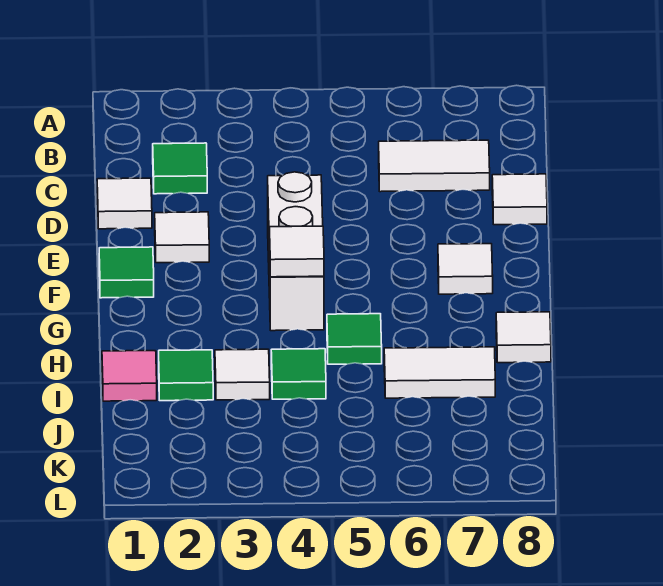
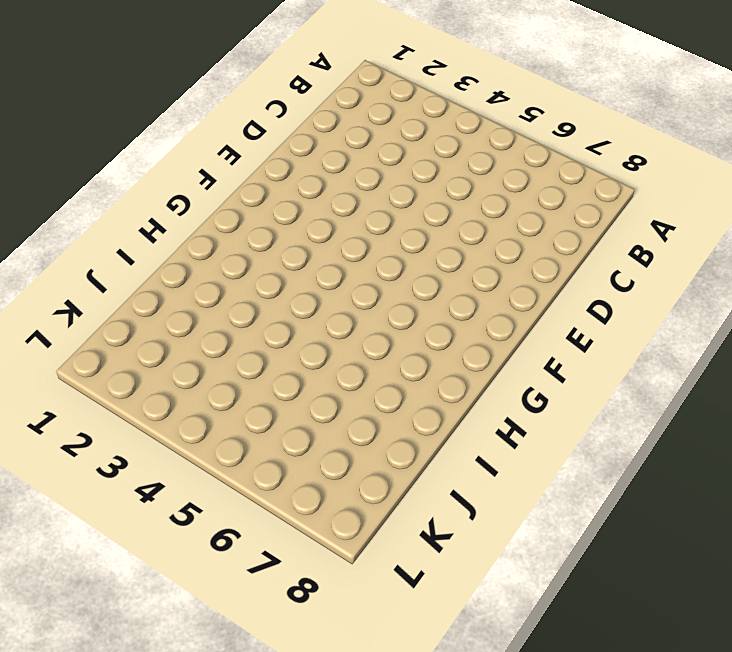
none -> green tile C2 level 1
none -> white tile C6:C7 level 1
none -> white tile D1 level 1

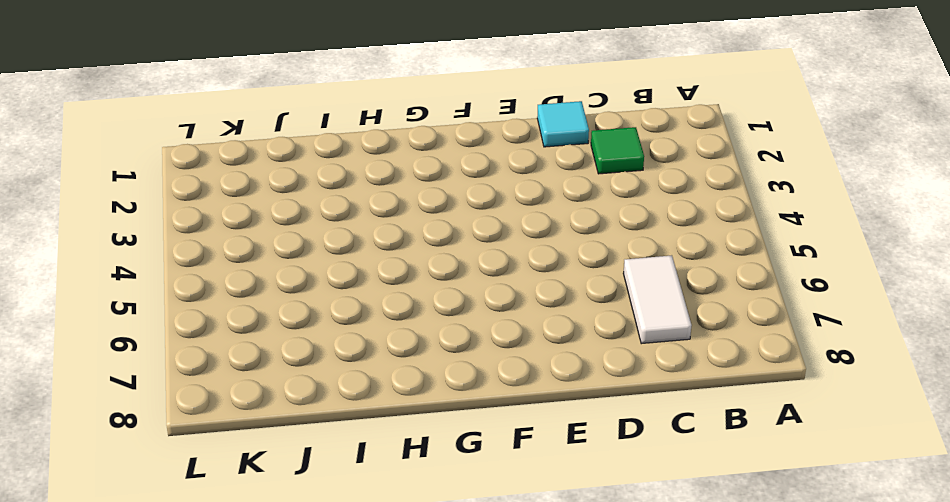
cyan tile D1 level 1 -> white tile D1 level 1
none -> white tile D8 level 1
none -> white tile E2 level 1
none -> white brick E4:G4 level 1

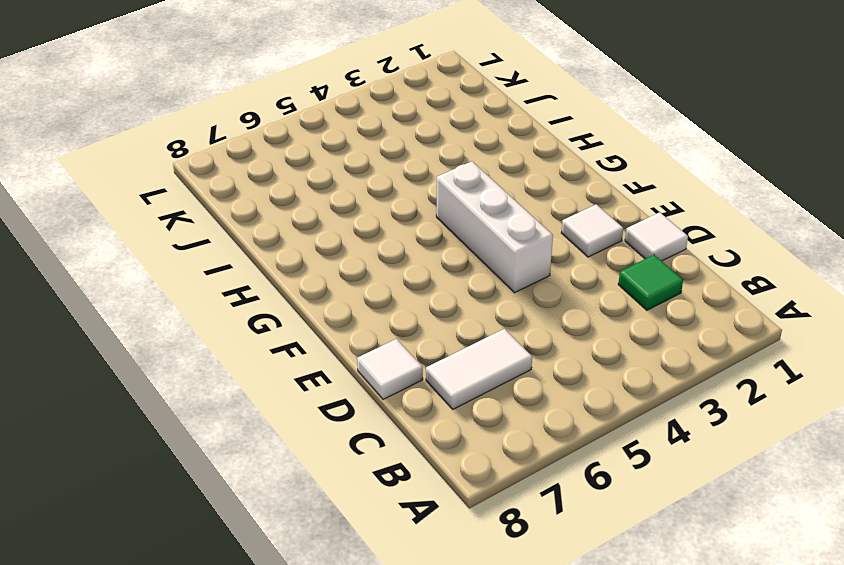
none -> green tile F1 level 1
none -> white tile F7 level 1
none -> green tile H5 level 1

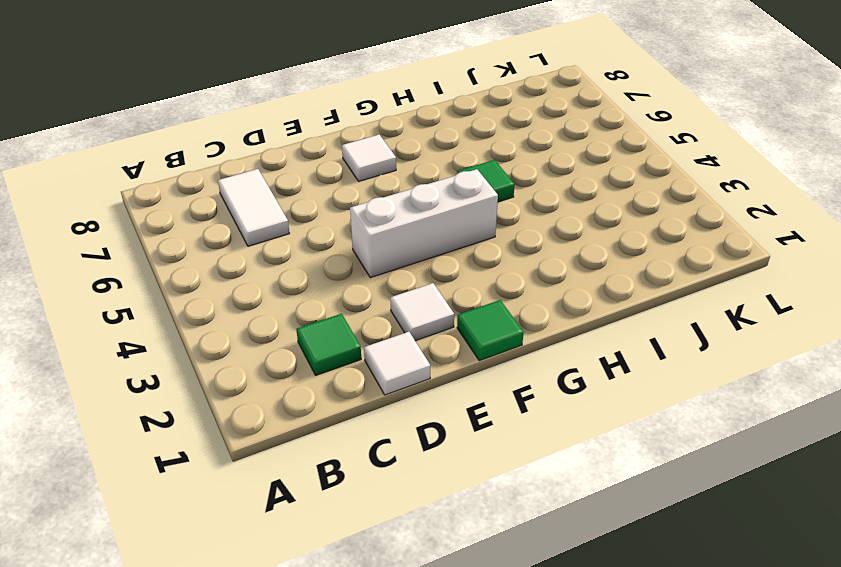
none -> white tile D8 level 1
none -> white tile H8 level 1
none -> pink tile I1 level 1

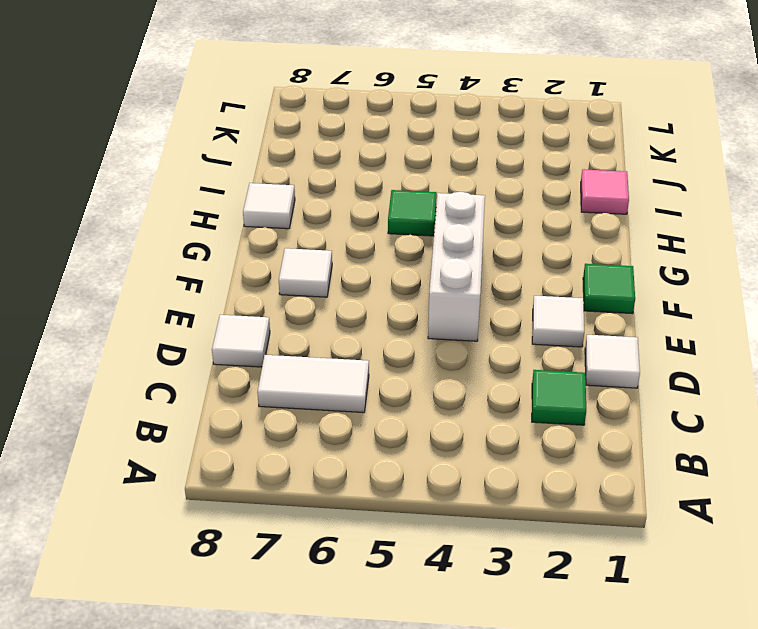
none -> green tile I2 level 1
none -> white tile I3 level 1
none -> green tile I4 level 1

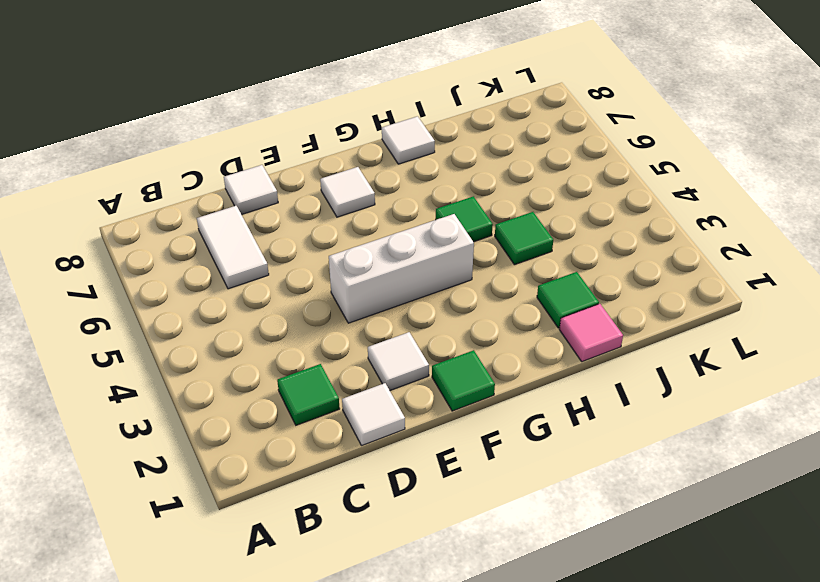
none -> white tile I3 level 1
none -> white tile I6:I7 level 1
none -> white tile G4 level 2

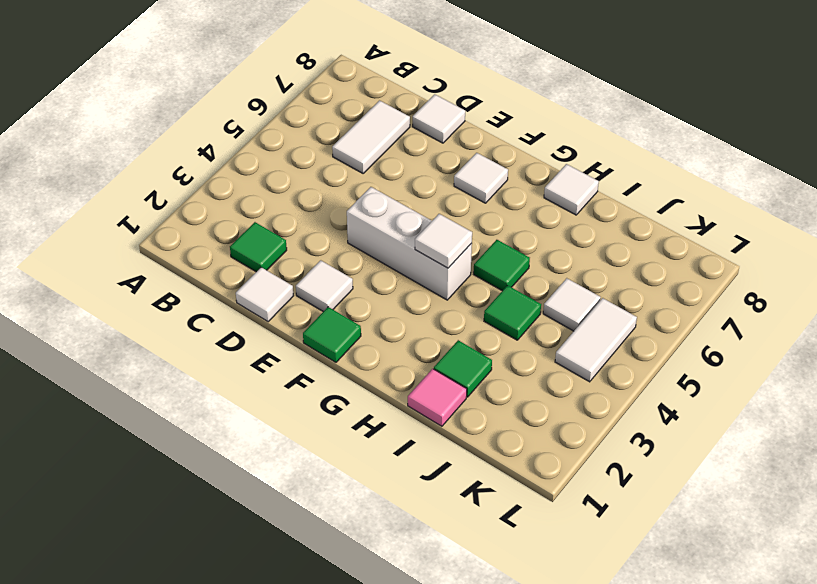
white tile J5 level 1 -> white tile I3 level 1
white tile K4:K5 level 1 -> white tile I6:I7 level 1

